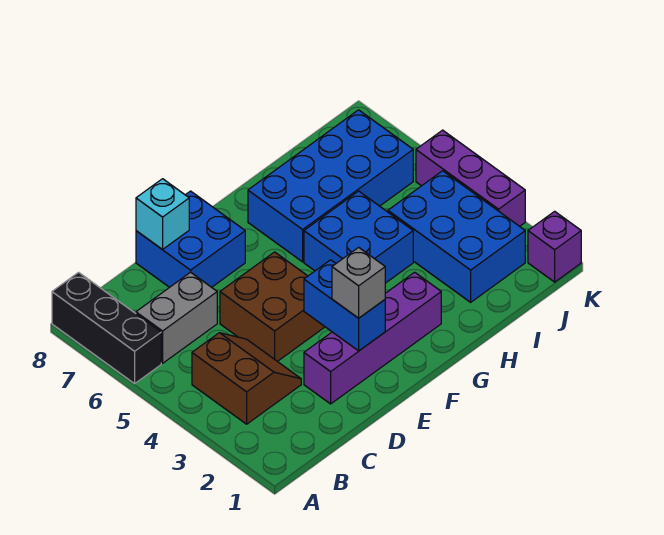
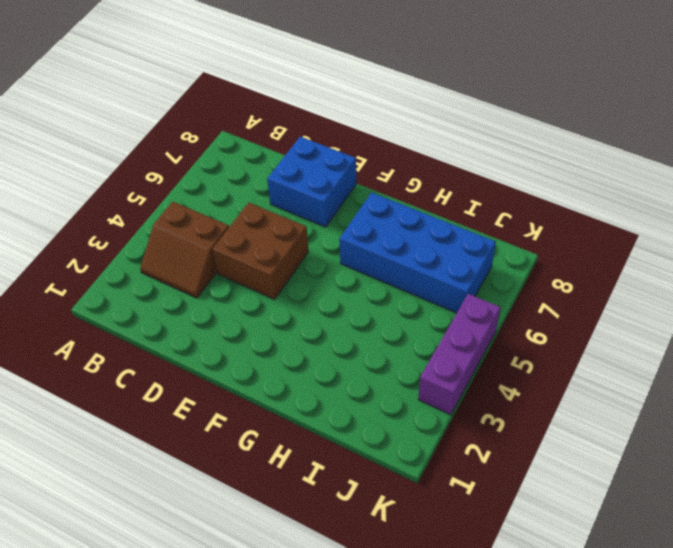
brown slope B3:C4 level 1 top 4 -> brown slope B3:C4 level 1 top B
none -> black brick A6:A8 level 1
none -> grey brick B6:C6 level 1
none -> purple brick D2:G2 level 1

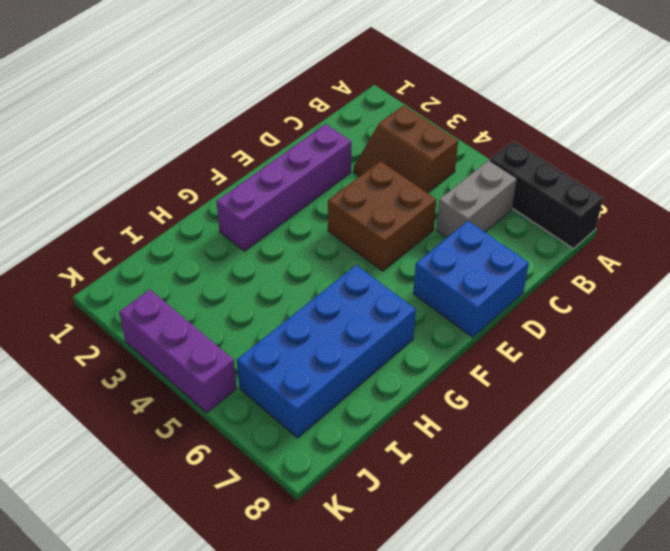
none -> blue brick G4:H5 level 1
none -> blue brick I2:J4 level 1
none -> purple brick K1 level 1

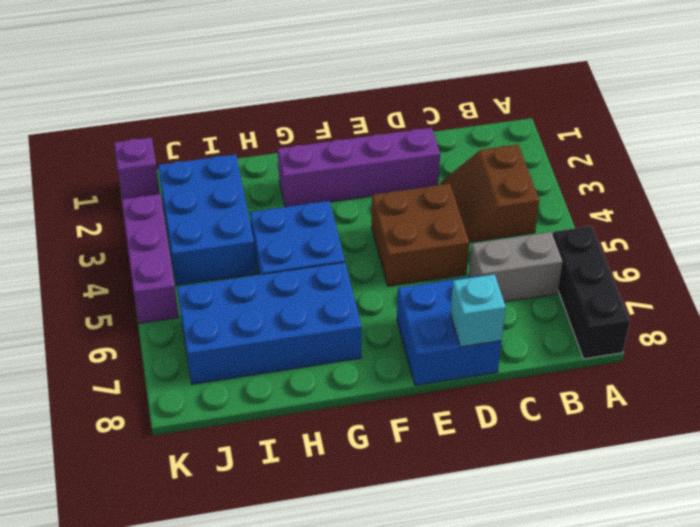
none -> blue brick E2:E3 level 2
none -> grey brick E2 level 3

